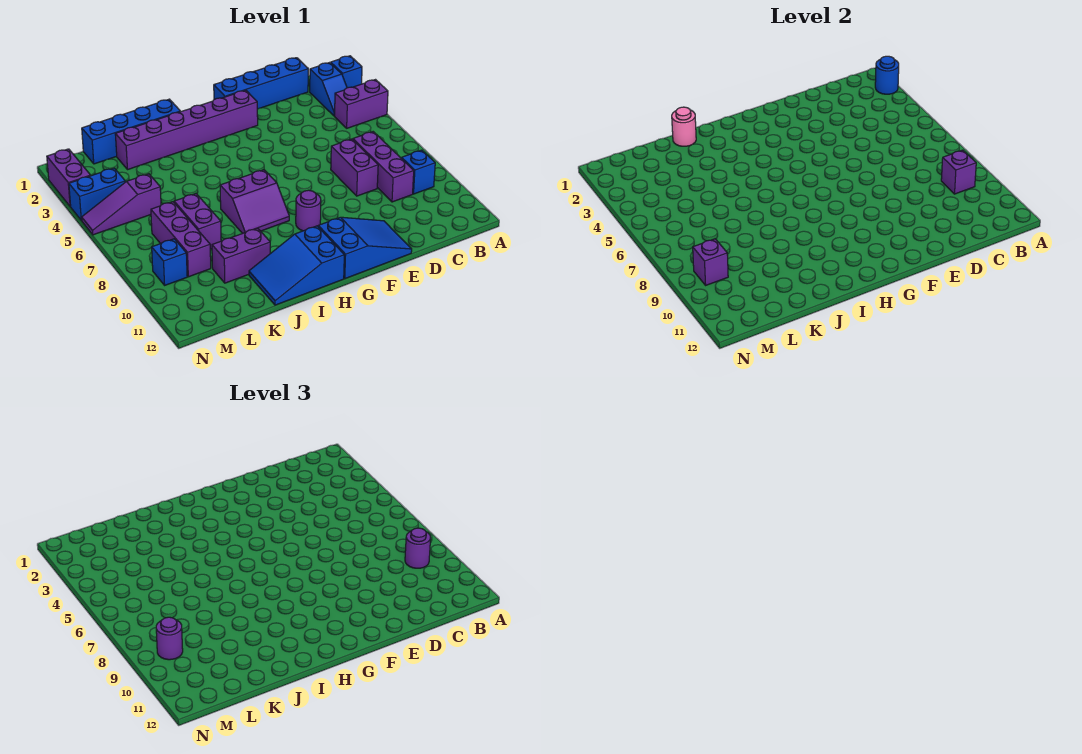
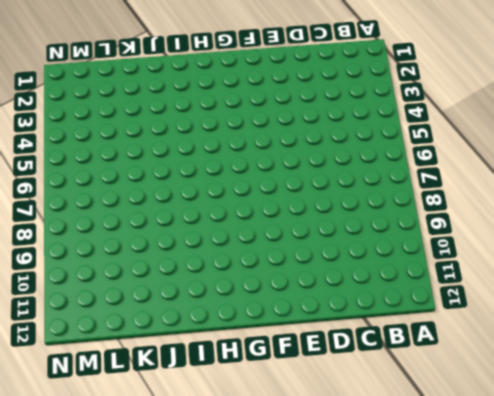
none -> blue brick A2 level 1
none -> purple brick A4:B4 level 1
none -> blue slope B2:B3 level 1 top 2

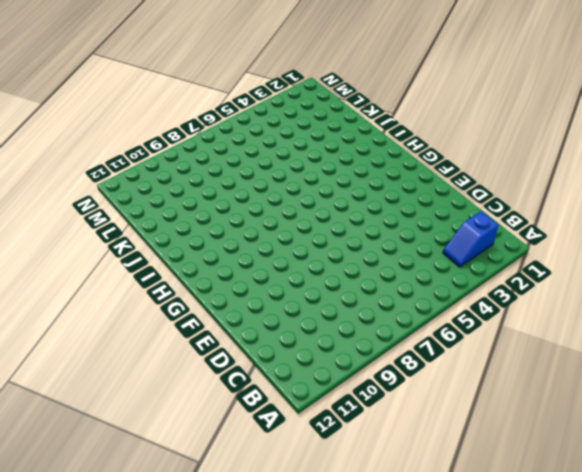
none -> blue brick A2 level 1
none -> purple brick A4:B4 level 1
none -> blue brick B9 level 1

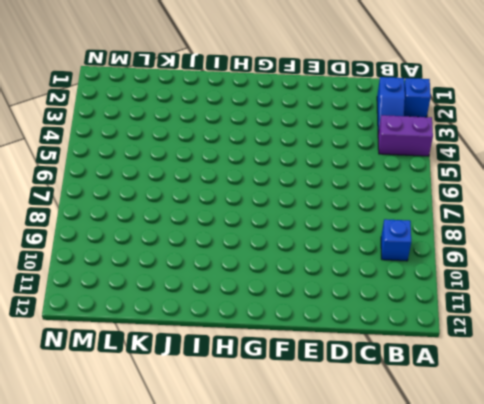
none -> blue brick C1:F1 level 1
none -> purple brick C7:C9 level 1
none -> purple brick D7:D8 level 1

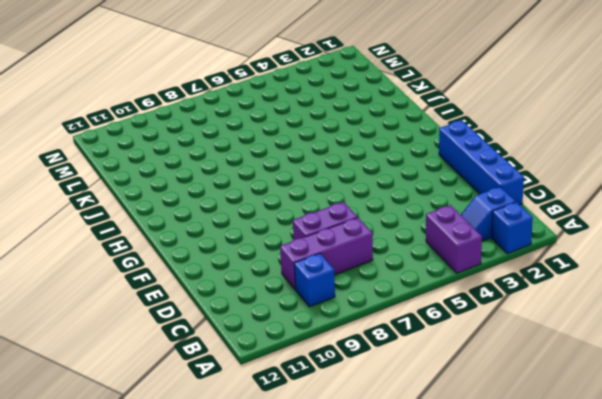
none -> blue slope E11:G12 level 1 top G
none -> purple brick F2:K2 level 1
none -> purple round brick G9 level 1

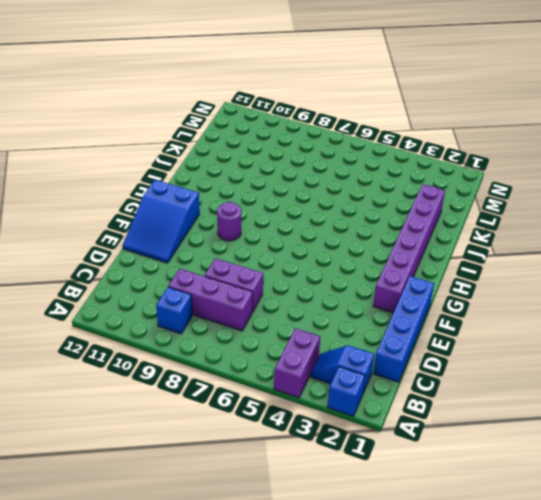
none -> purple slope H7:I8 level 1 top 7
none -> blue slope H11:J12 level 1 top H
none -> blue brick I1:L1 level 1

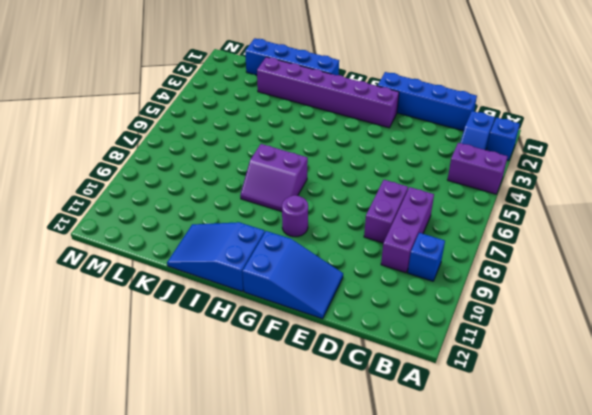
none -> purple brick J10:K10 level 1
none -> purple brick K7:K8 level 1
none -> purple slope L5:N5 level 1 top L

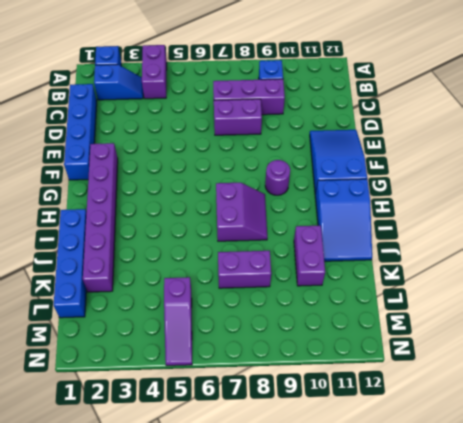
none -> purple brick L7:L9 level 1
none -> blue brick M4:N4 level 1
none -> blue brick M9 level 1

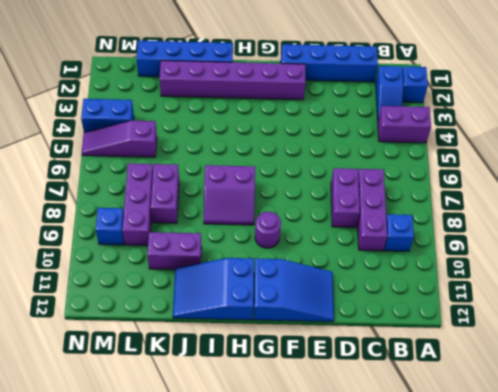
none -> purple brick N2:N3 level 1
none -> blue round brick A2 level 2
none -> purple brick B9 level 2

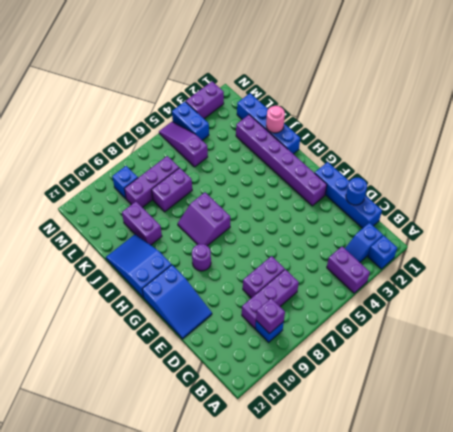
blue round brick D1 level 2 -> blue round brick A2 level 2
none -> purple brick M9 level 2
none -> purple round brick B9 level 3
none -> purple round brick M9 level 3

